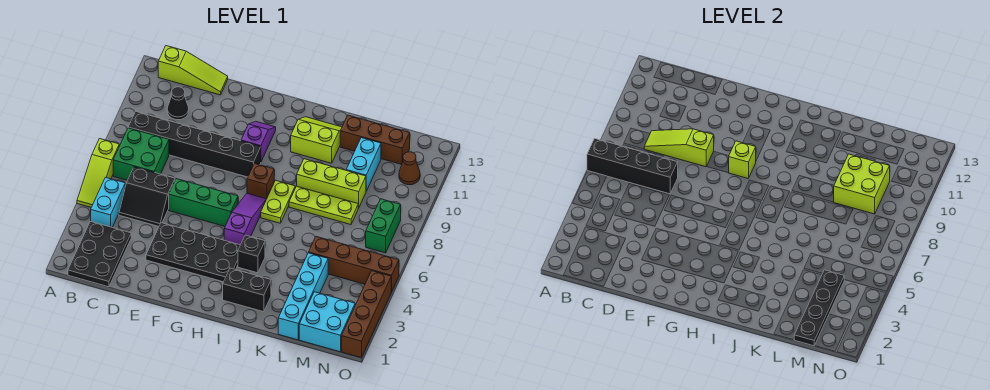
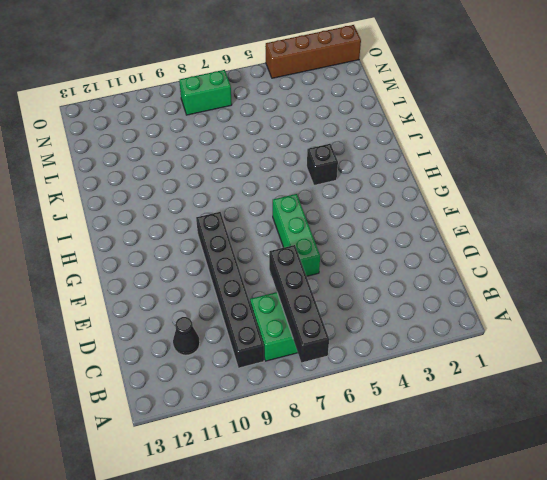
none -> lime slope A5:A7 level 1 top 7
none -> black plate B1:C3 level 1
none -> cyan brick B4:B5 level 1
none -> lime slope B13:D13 level 1 top B

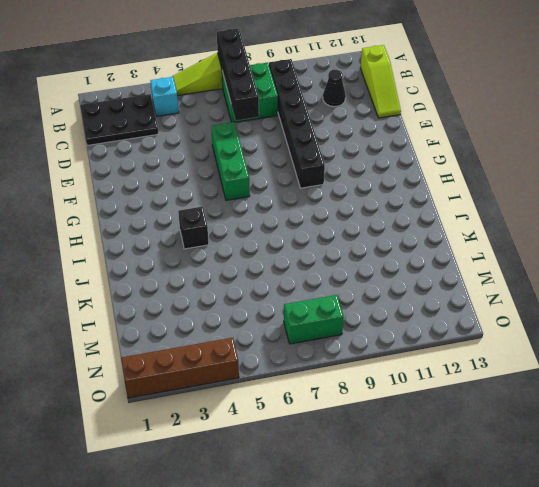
cyan brick B4 level 1 -> cyan brick B4:B5 level 1
none -> black slope C5:D6 level 1 top 6
none -> black plate E3:H4 level 1
none -> purple slope G10:G11 level 1 top 10
none -> purple slope H5:H7 level 1 top 5

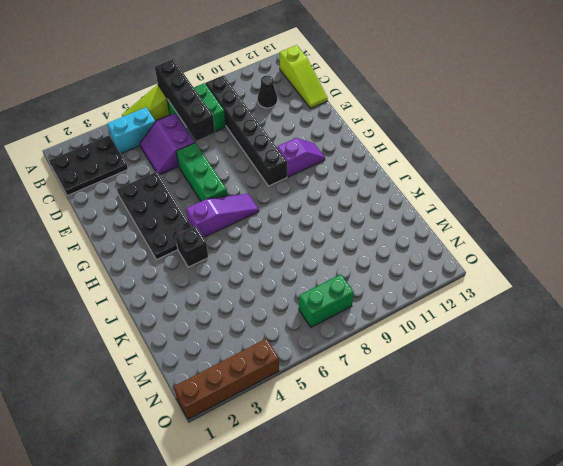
purple slope C5:D6 level 1 top 6 -> black slope C5:D6 level 1 top 6
none -> brown brick H8 level 1
none -> black brick I2:J2 level 1
none -> lime plate I7:I8 level 1
none -> lime slope I11:J12 level 1 top 11

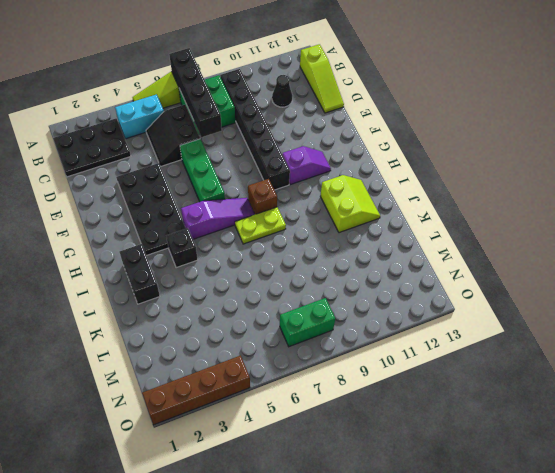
none -> lime plate J8:L8 level 1
none -> lime brick J9:L9 level 1
none -> brown brick K12:M12 level 1
none -> cyan brick L1:L4 level 1

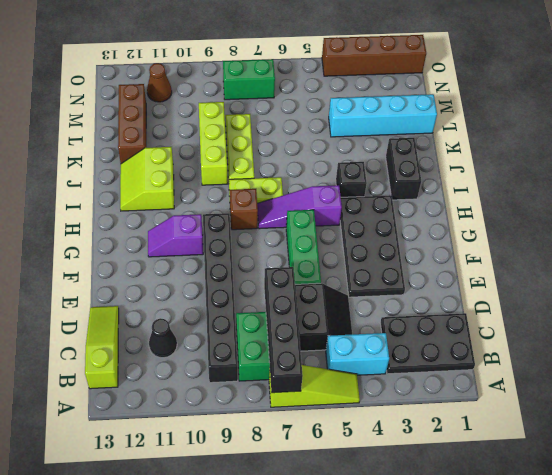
none -> brown brick L5:O5 level 1
none -> cyan brick L10:L11 level 1
none -> cyan brick M1:N2 level 1
none -> lime slope C9:E9 level 2 top E

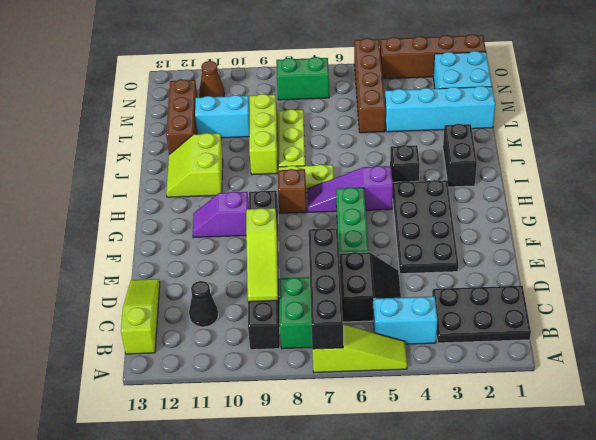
none -> lime brick G9 level 2
none -> lime brick L9:M10 level 2
none -> black plate M1:M4 level 2

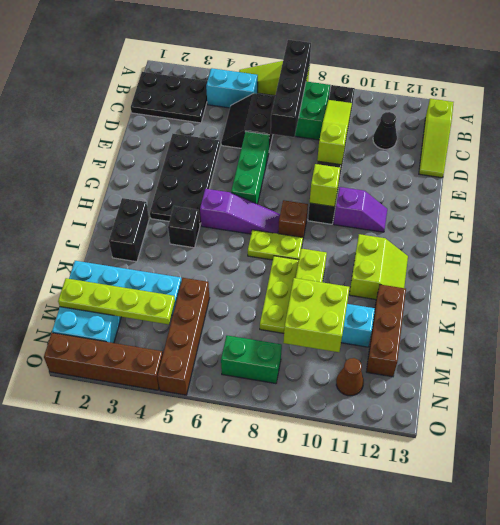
lime plate M1:M4 level 2 -> black plate M1:M4 level 2

